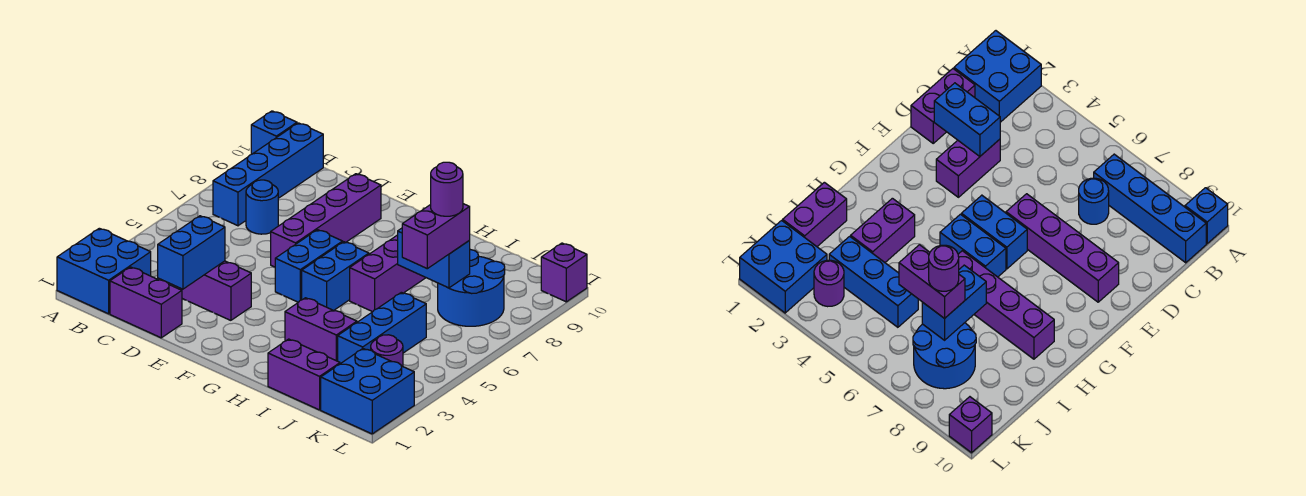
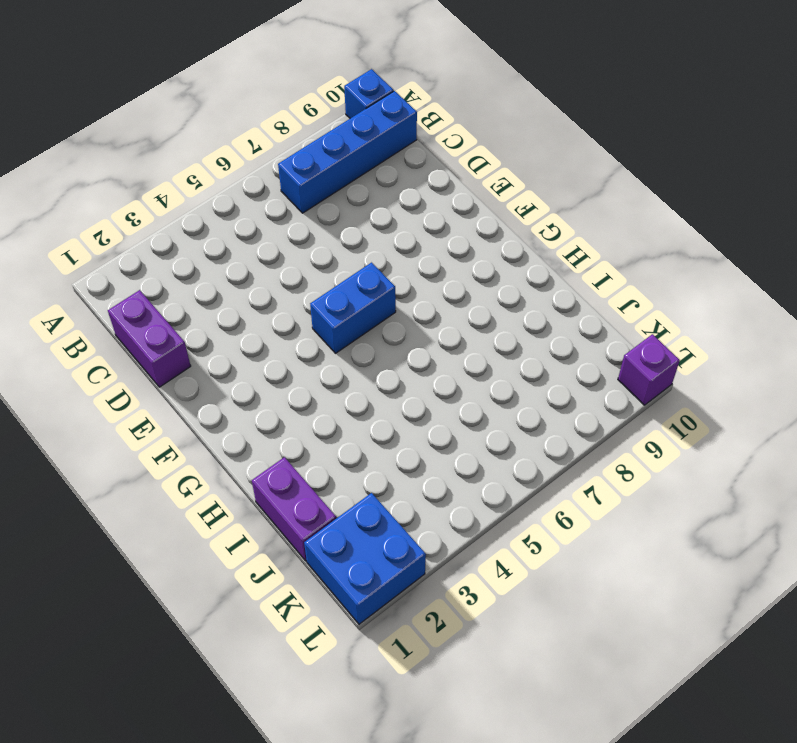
none -> blue brick A1:B2 level 1
none -> blue round brick C7 level 1
none -> purple brick D3:E3 level 1

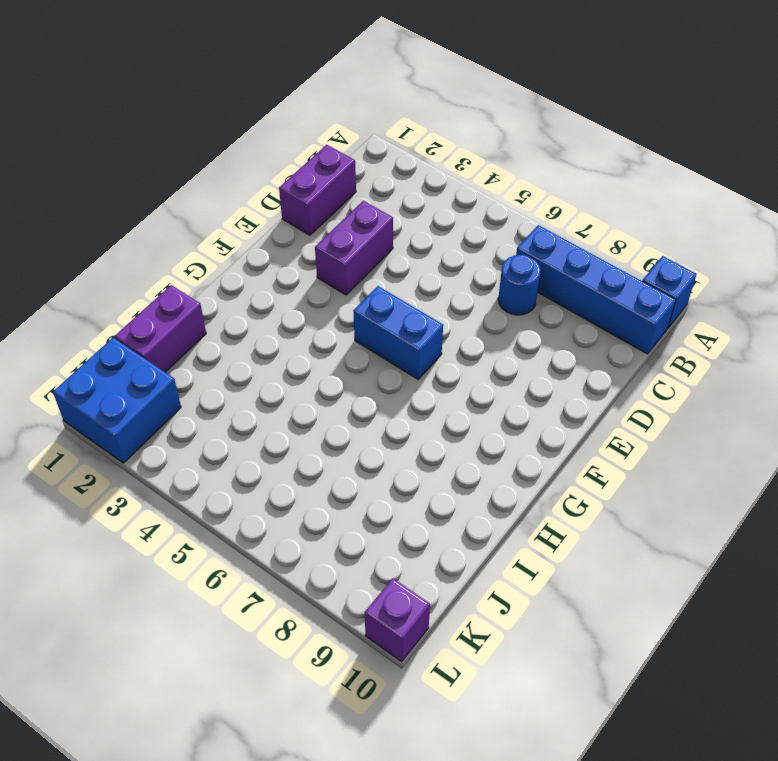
none -> blue brick A1:B2 level 1
none -> purple brick E6:E9 level 1
none -> blue brick G5:G6 level 1

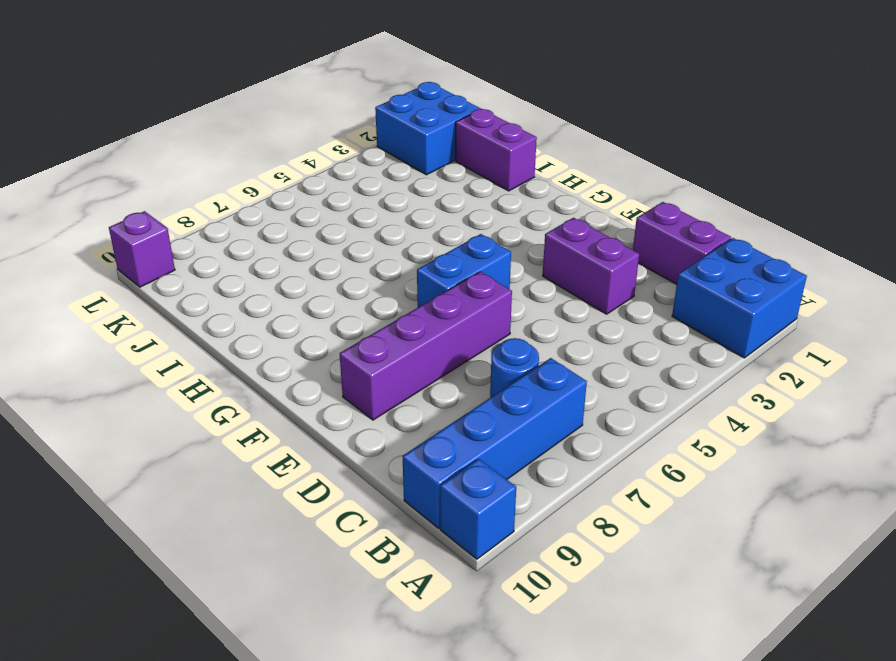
none -> blue brick G5:G6 level 1
none -> purple brick H3:I3 level 1
none -> purple brick H6:H9 level 1

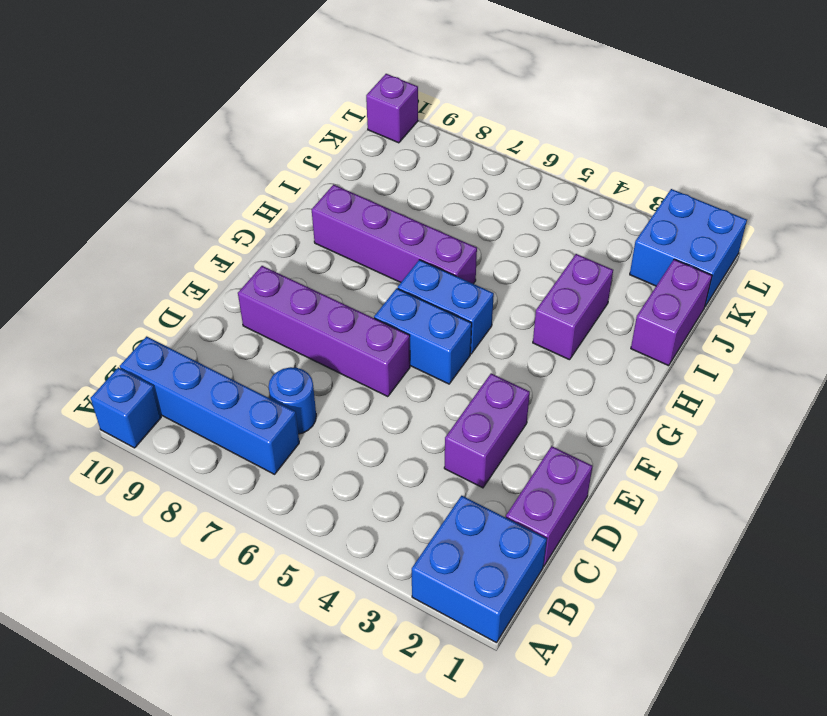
none -> blue brick J3:J5 level 1
none -> blue round brick J7:K8 level 1
none -> purple round brick K3 level 1

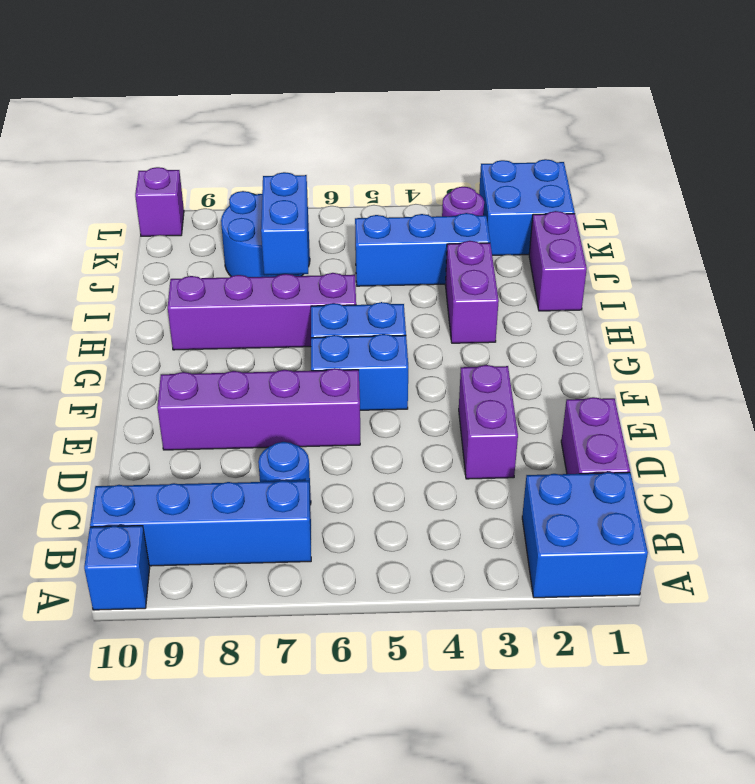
none -> blue brick D2:D3 level 2
none -> purple brick J6:J7 level 3
none -> purple round brick J7 level 4

